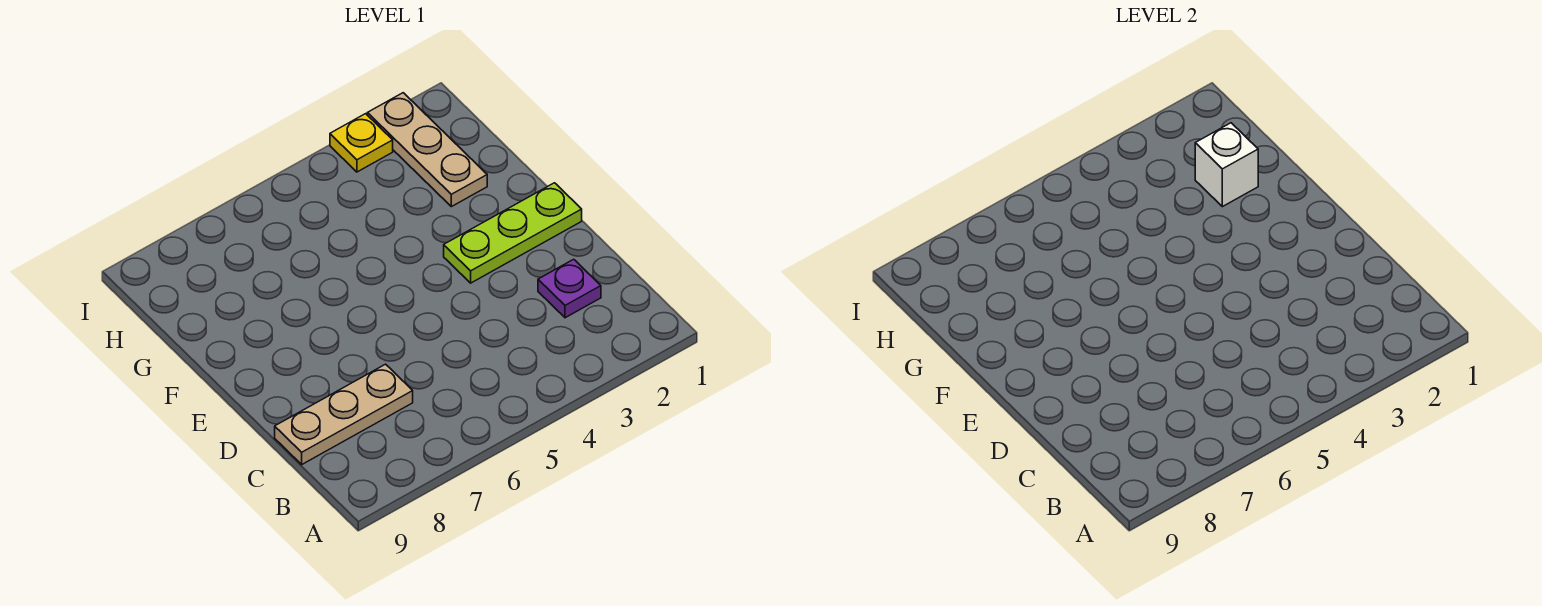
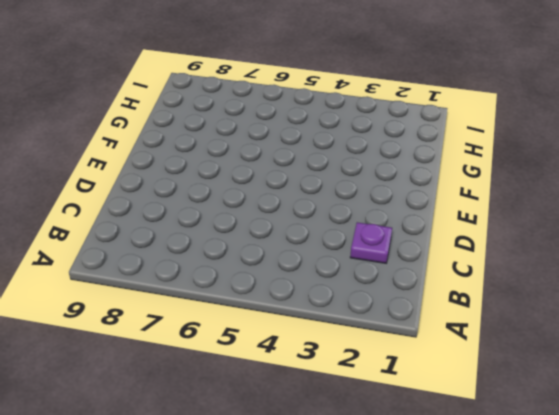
none -> tan plate C7:C9 level 1
none -> lime plate E1:E3 level 1

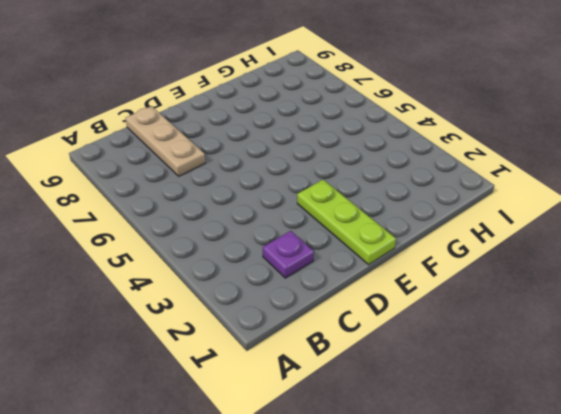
none -> tan plate G2:I2 level 1
none -> yellow plate I3 level 1

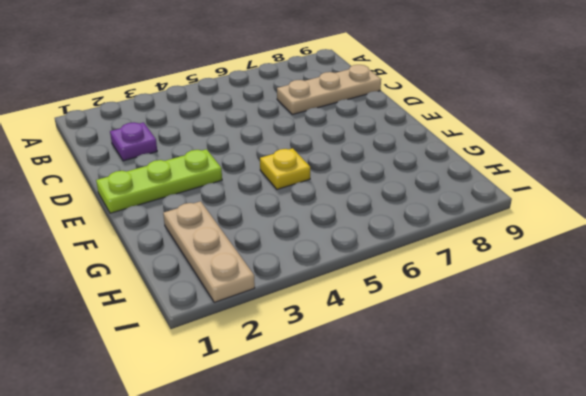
yellow plate F5 level 1 -> yellow plate I3 level 1
none -> white brick G2 level 2

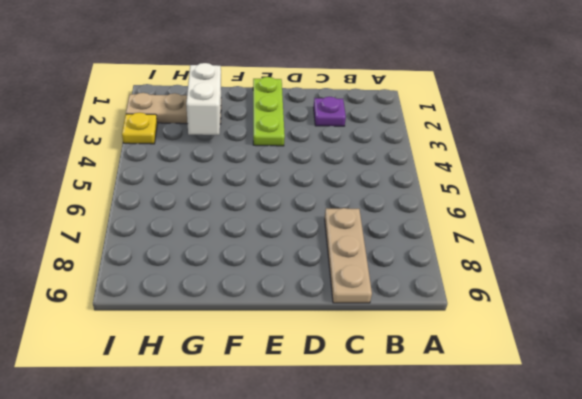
white brick G2:G3 level 2 -> white brick G2 level 2

